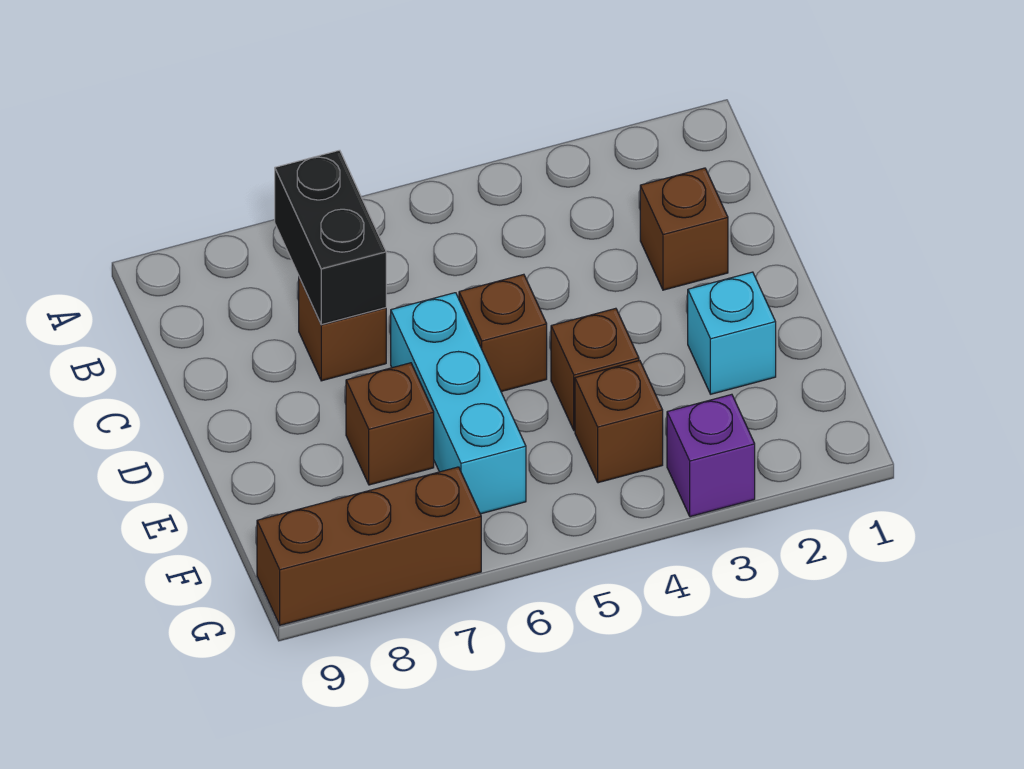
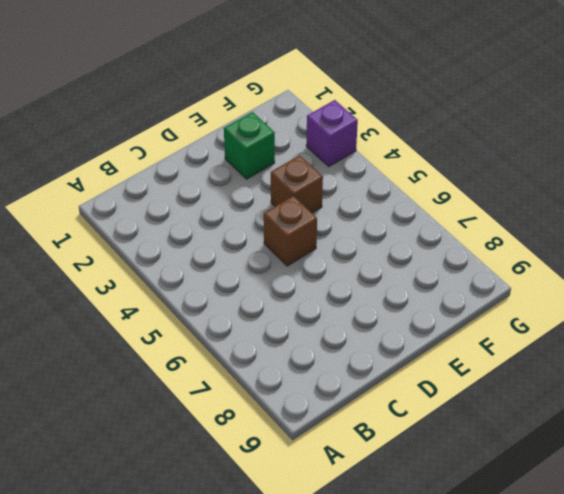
green brick E2 level 1 -> cyan brick E2 level 1
none -> brown brick C2 level 1
none -> brown brick C7 level 1

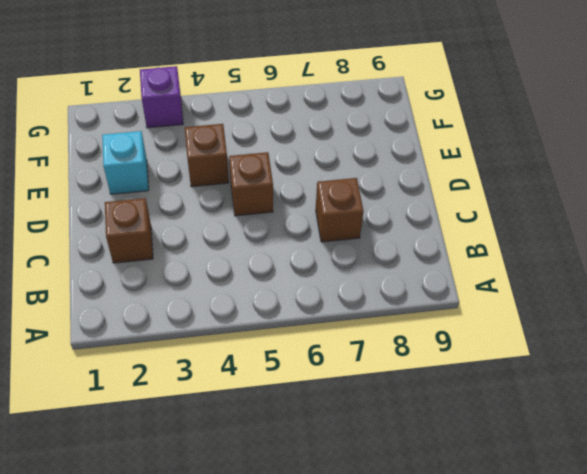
none -> cyan brick D6:F6 level 1
none -> brown brick E7 level 1

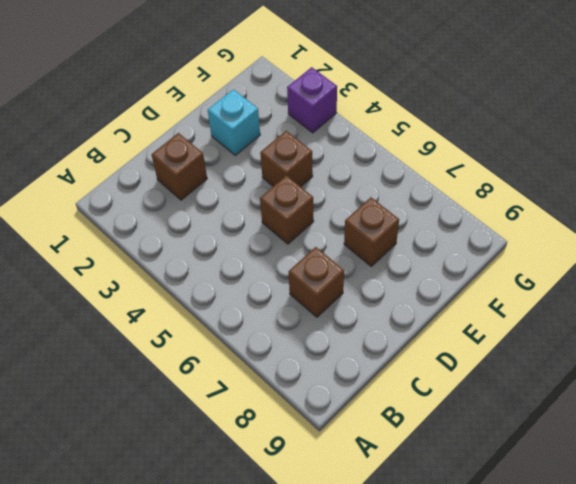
none -> cyan brick D6:F6 level 1
none -> brown brick F4 level 1

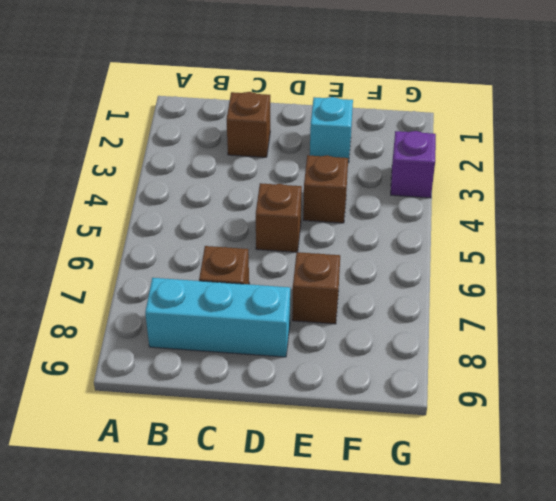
cyan brick B8:D8 level 1 -> cyan brick D6:F6 level 1
none -> brown brick F4 level 1
none -> brown brick G7:G9 level 1

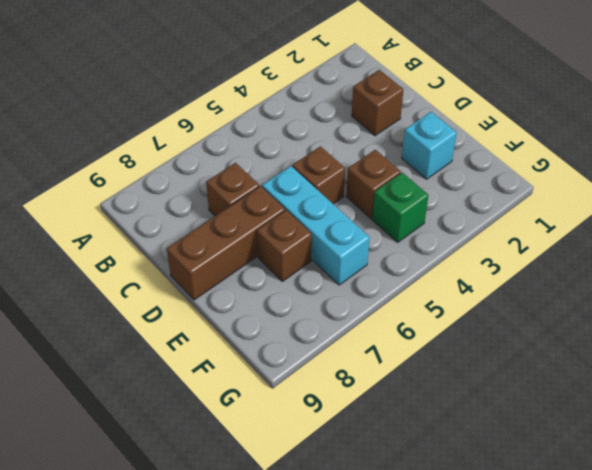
brown brick D7:D9 level 1 -> brown brick G7:G9 level 1
green brick F4 level 1 -> brown brick F4 level 1
none -> purple brick G3 level 1
none -> black brick B7:C7 level 2

